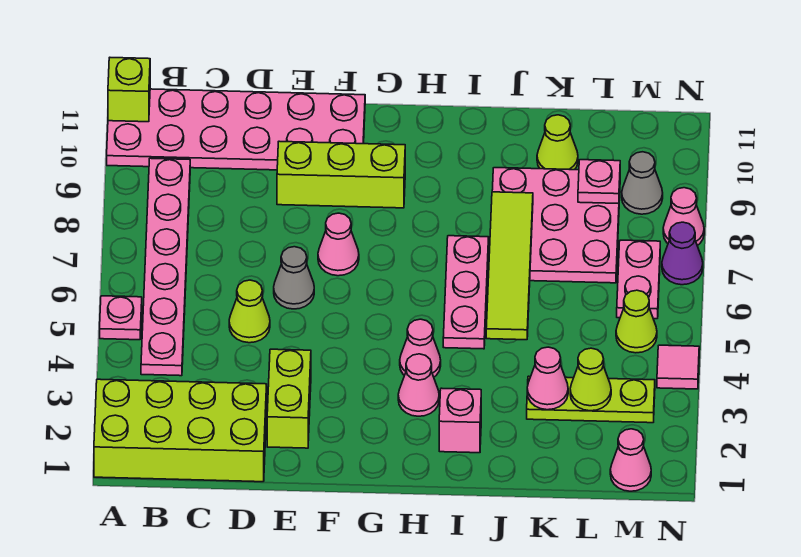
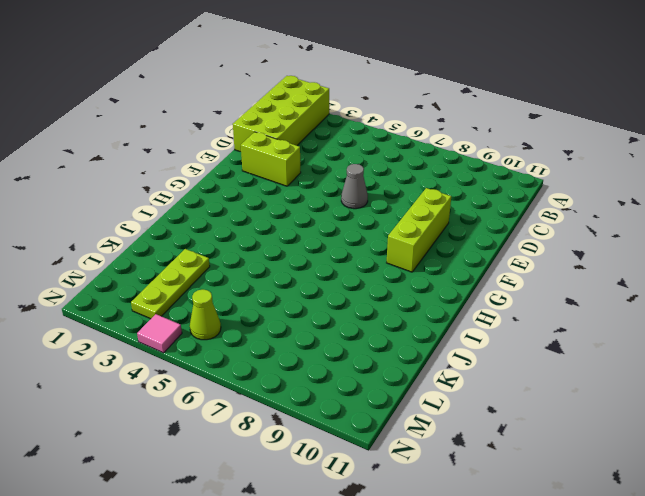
none -> pink plate A5 level 1
none -> pink plate A10:F11 level 1
none -> pink plate B4:B9 level 1

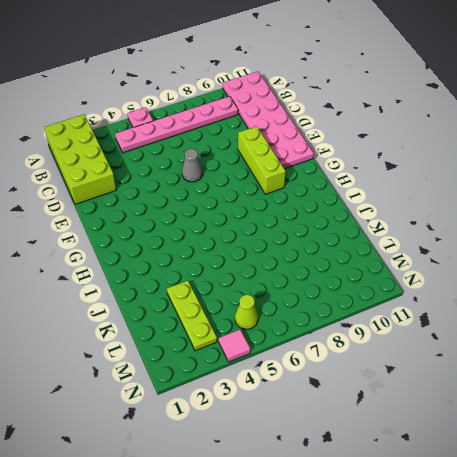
none -> lime cone D5 level 1
none -> lime brick E2:E3 level 1
none -> pink cone F7 level 1

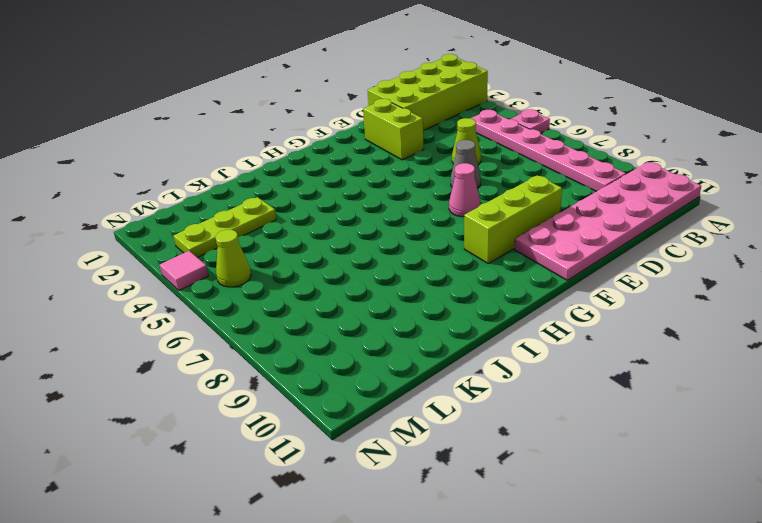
none -> pink cone H3 level 1
none -> pink cone H4 level 1
none -> pink brick I2 level 1

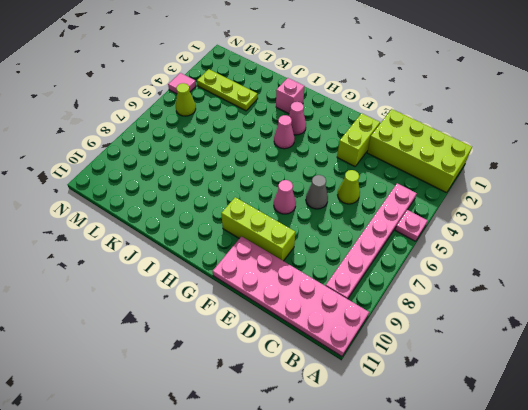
none -> pink plate I5:I7 level 1
none -> pink plate J7:L9 level 1
none -> lime cone K10 level 1

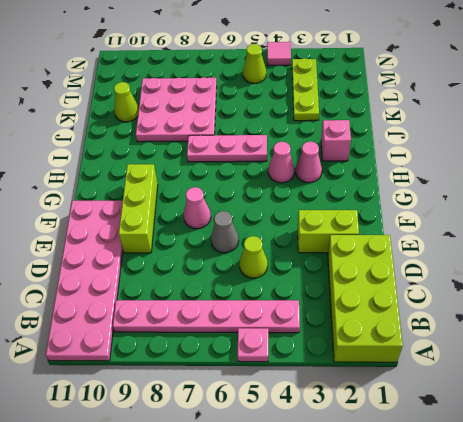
none -> pink cone M1 level 1
none -> pink plate M6:M7 level 1
none -> grey cone M9 level 1

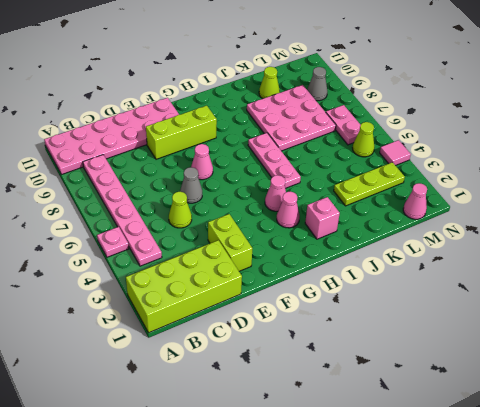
none -> purple cone N7 level 1
none -> pink cone N8 level 1
none -> lime brick A11 level 2

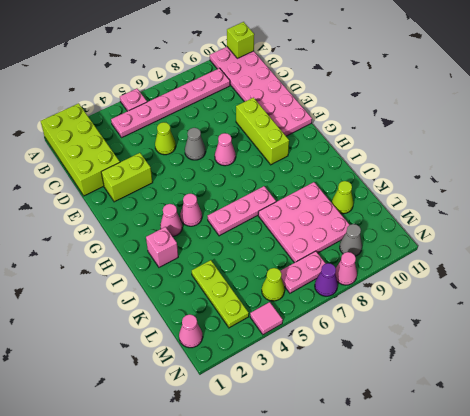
none -> lime tile J5:J8 level 2
none -> pink cone K3 level 2
none -> lime cone L3 level 2

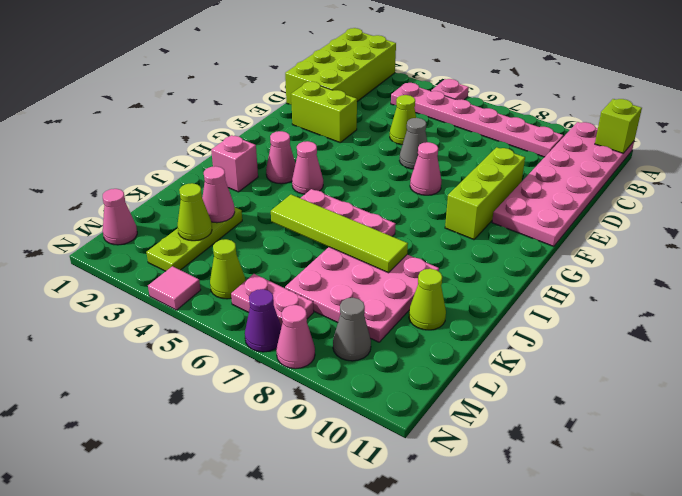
none -> pink plate L9 level 2

